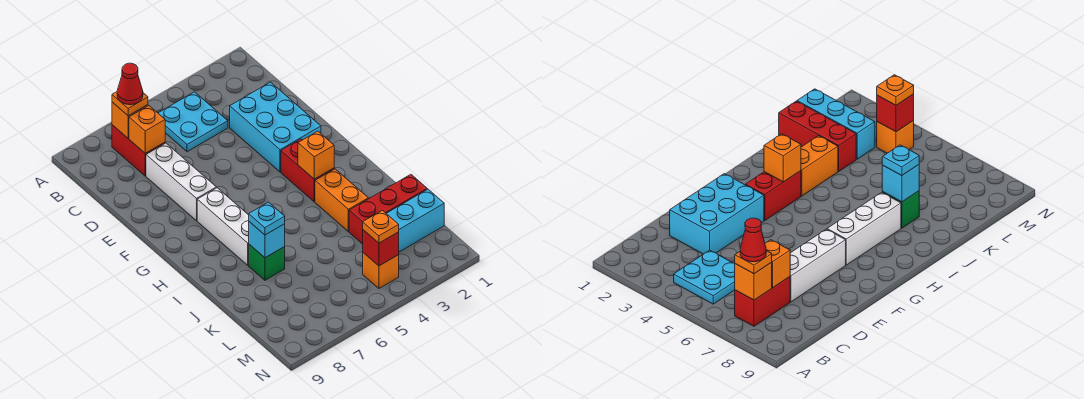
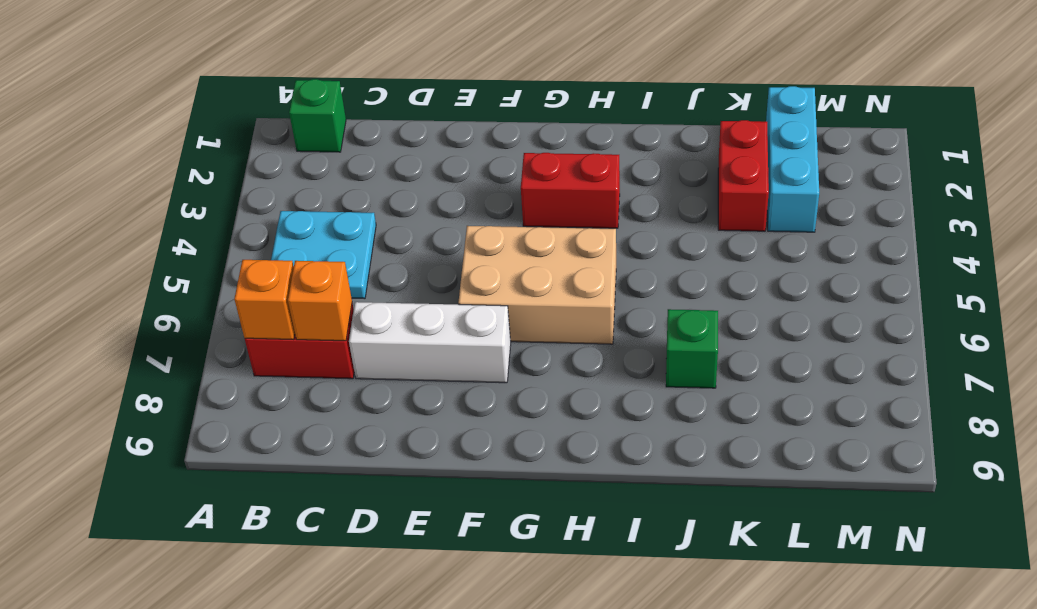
green brick B1 level 1 -> none
tan brick F5:H6 level 1 -> none
red brick K2:K3 level 1 -> red brick K1:K3 level 1
none -> cyan brick D2:F3 level 1
none -> white brick G7:I7 level 1
none -> orange brick I3:J3 level 1

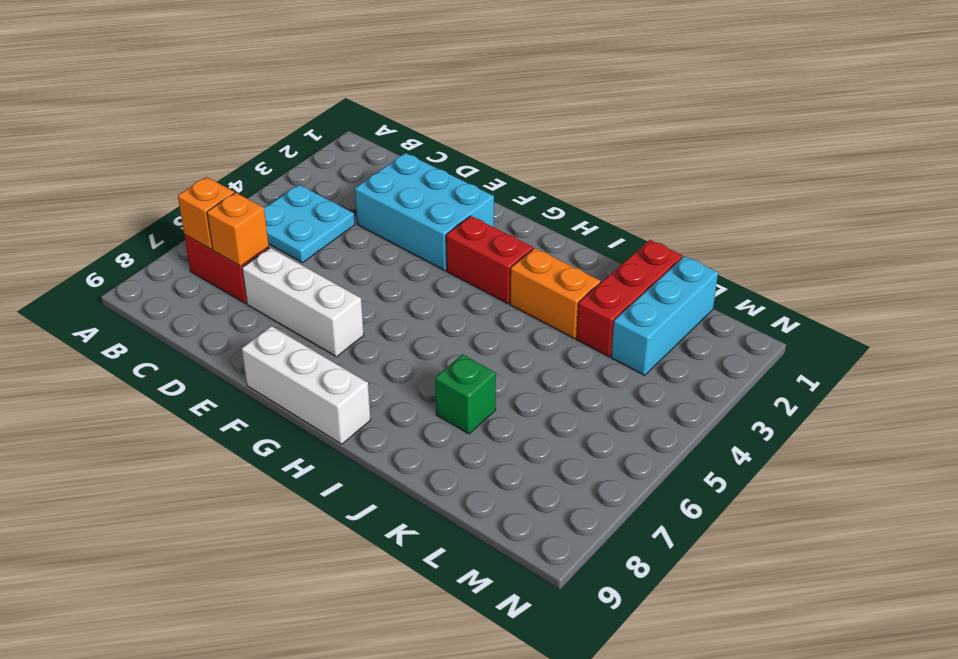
white brick F9:H9 level 1 -> white brick G7:I7 level 1
none -> orange brick M4 level 1
none -> orange brick H3 level 2
none -> cyan brick J7 level 2

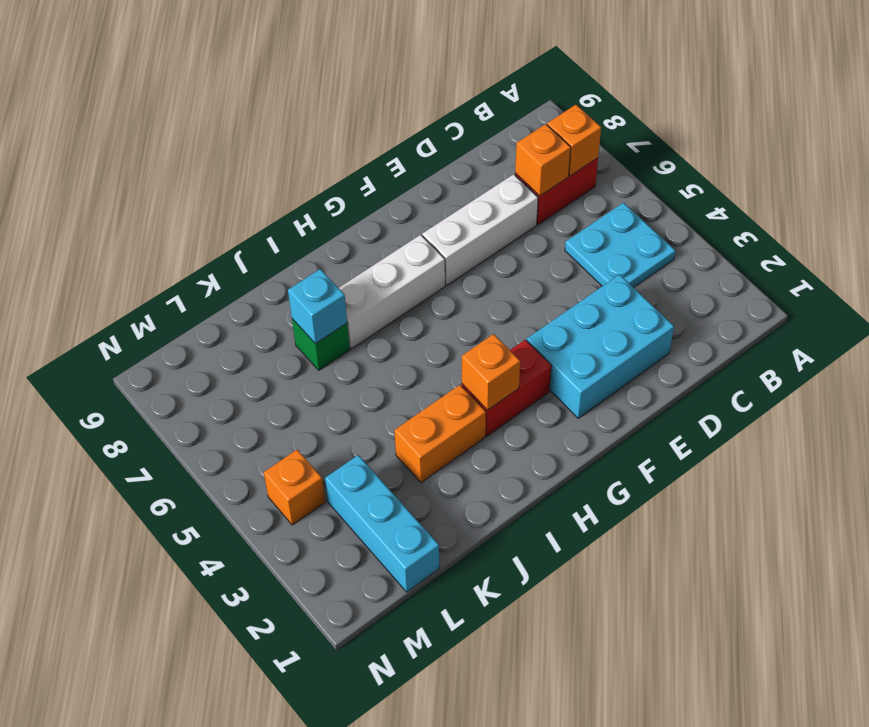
none -> red brick K1:K3 level 1
none -> red brick M4 level 2
none -> orange plate B7 level 3

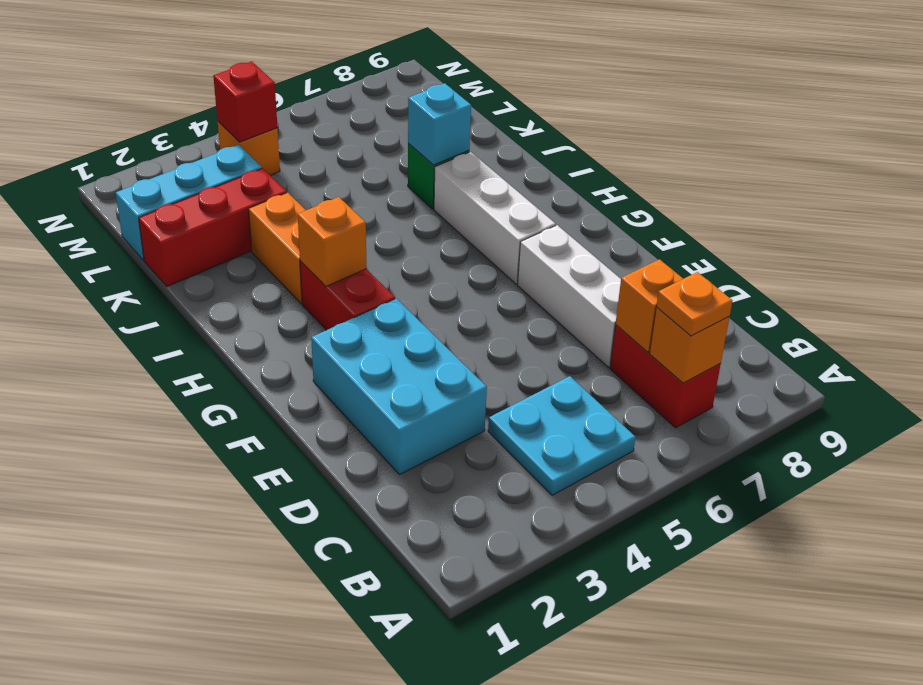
none -> cyan plate J7 level 3
none -> orange plate M4 level 3
none -> red cone B7 level 4

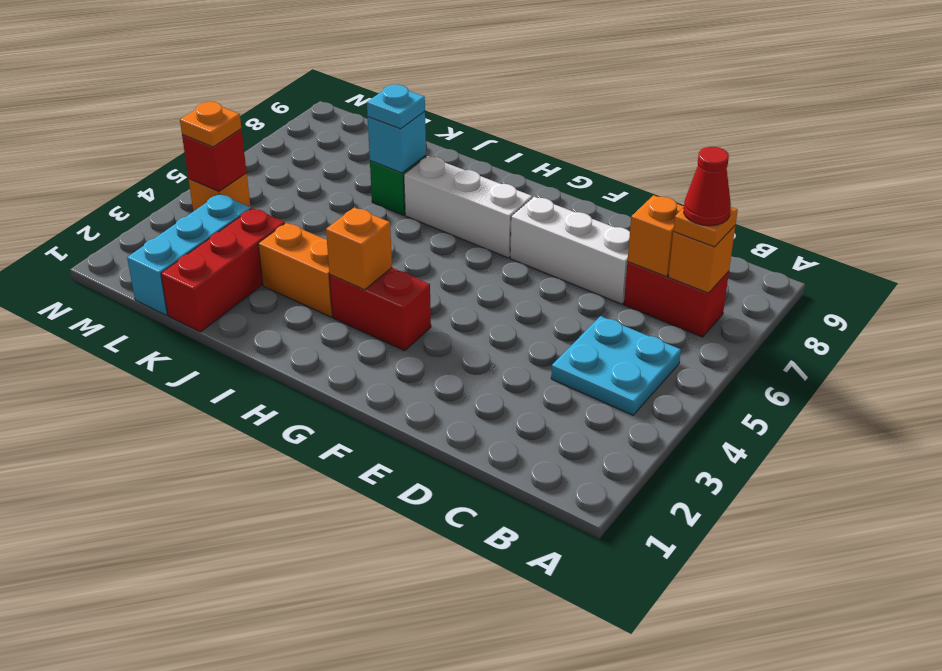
none -> cyan brick D2:F3 level 1

